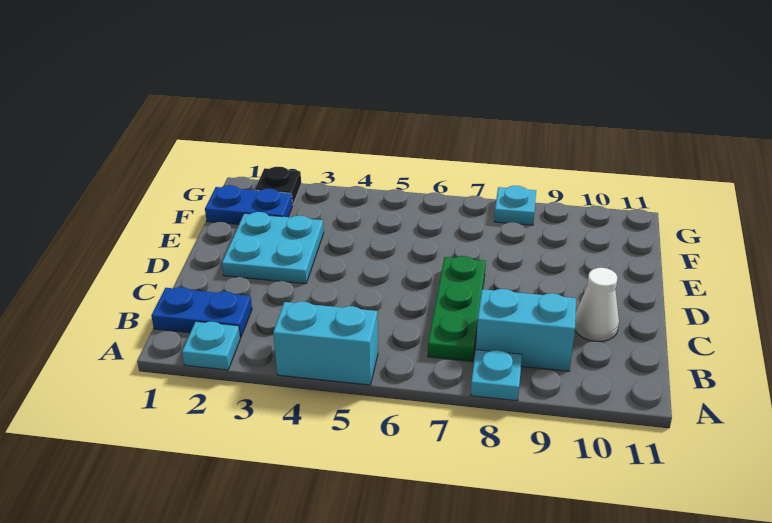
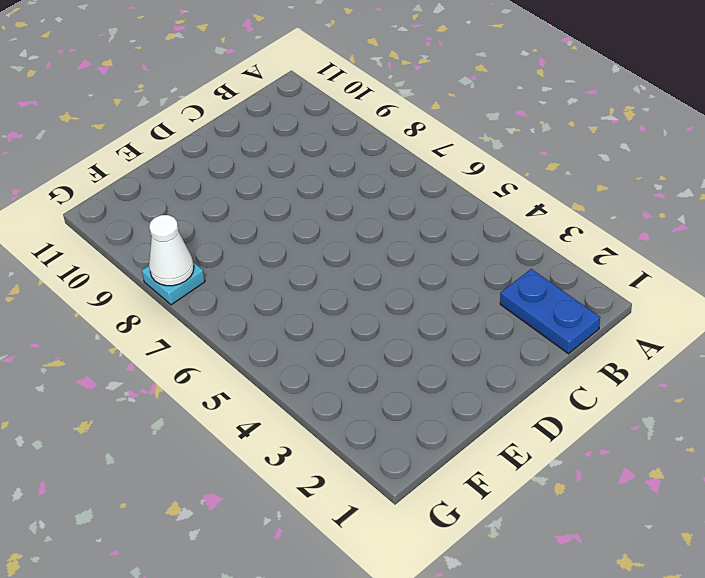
white cone G8 level 2 -> white cone C10 level 1
none -> cyan plate A2 level 1
none -> cyan brick A4:A5 level 1

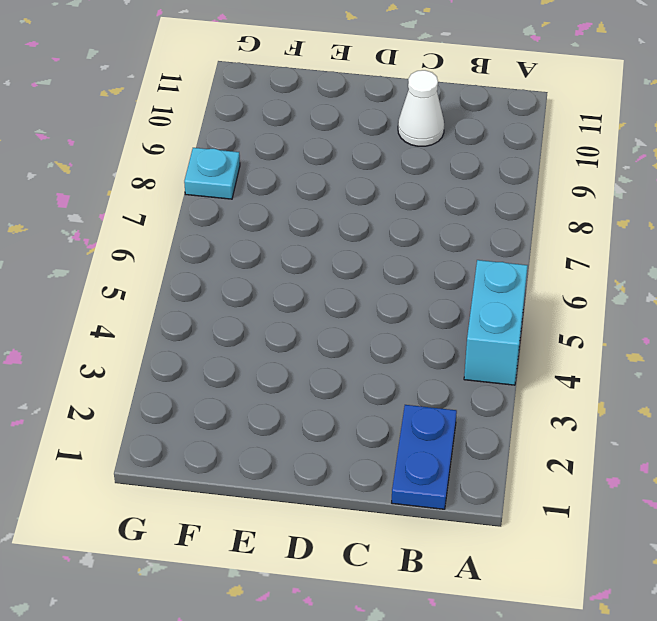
none -> cyan plate A2 level 1
none -> cyan plate A8 level 1

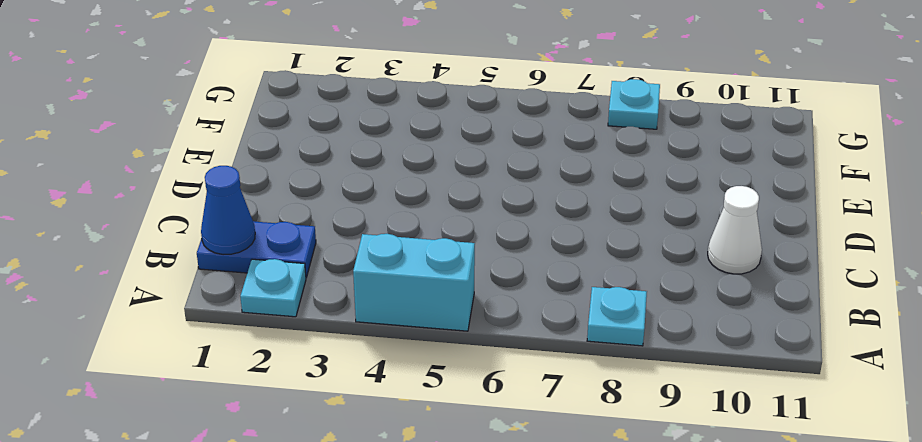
blue cone B1 level 2 -> none
none -> green plate B7:D7 level 1
none -> cyan brick B8:B9 level 1

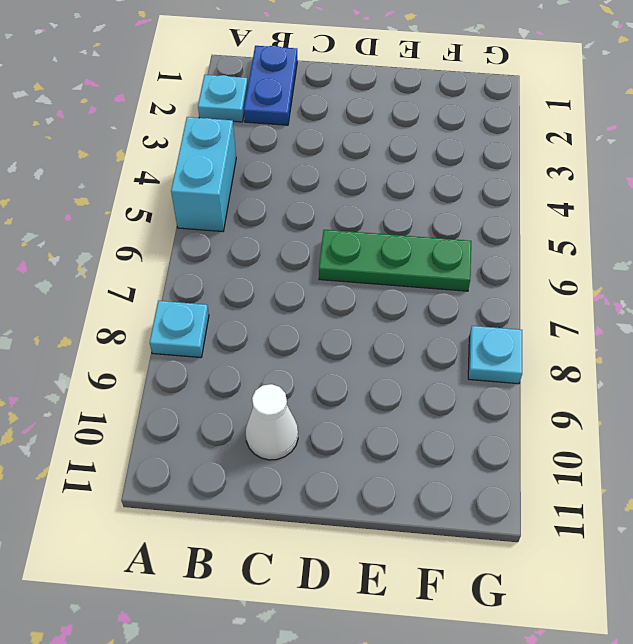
green plate D6:F6 level 1 -> green plate B7:D7 level 1
none -> cyan brick B8:B9 level 1
none -> cyan plate D2:E3 level 1

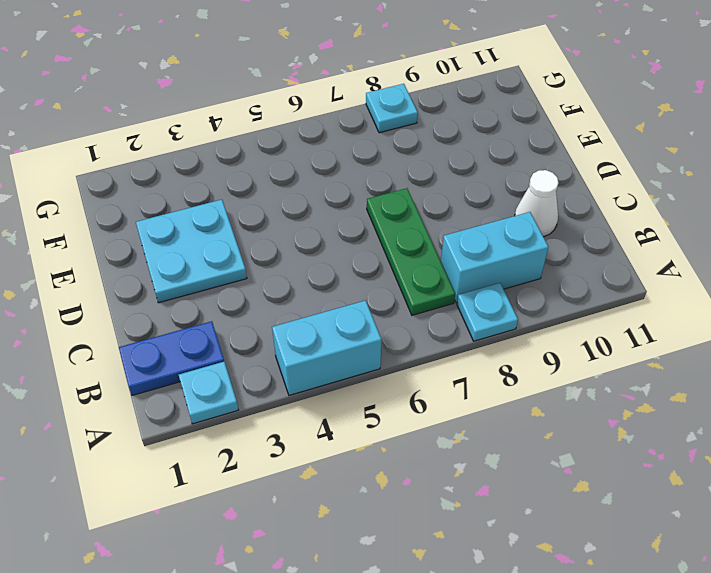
none -> blue plate F1:F2 level 1
none -> black plate G2 level 1

